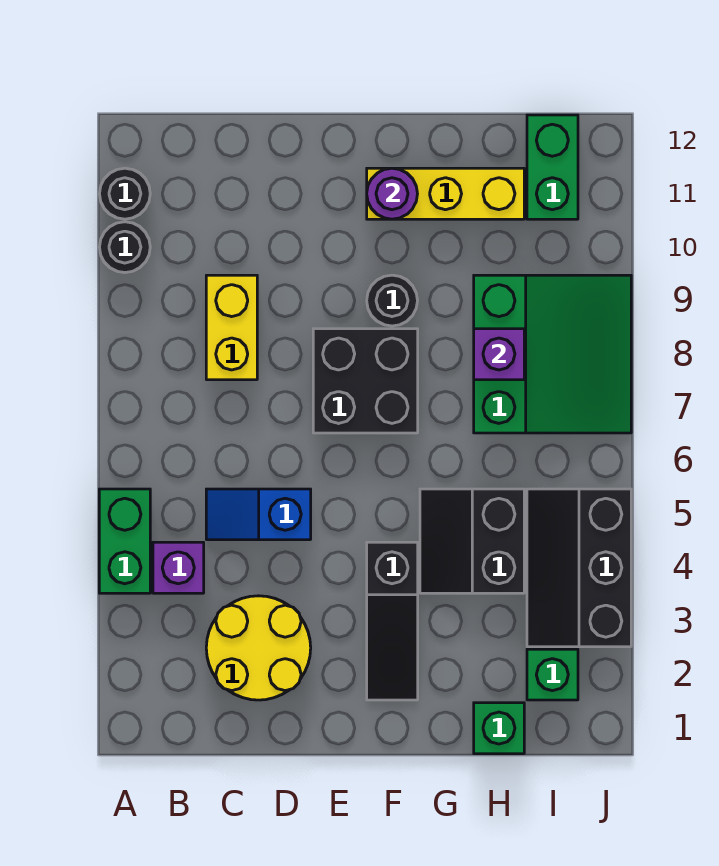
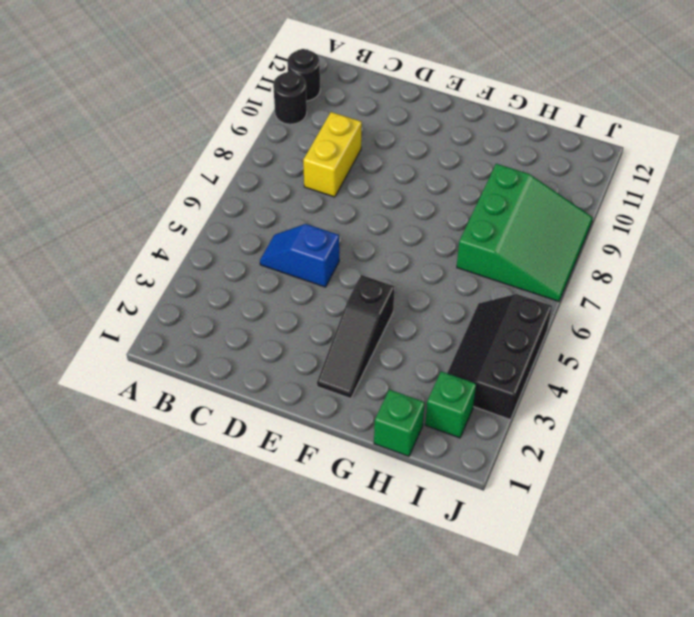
none -> green brick A4:A5 level 1
none -> purple brick B4 level 1
none -> yellow round brick C2:D3 level 1

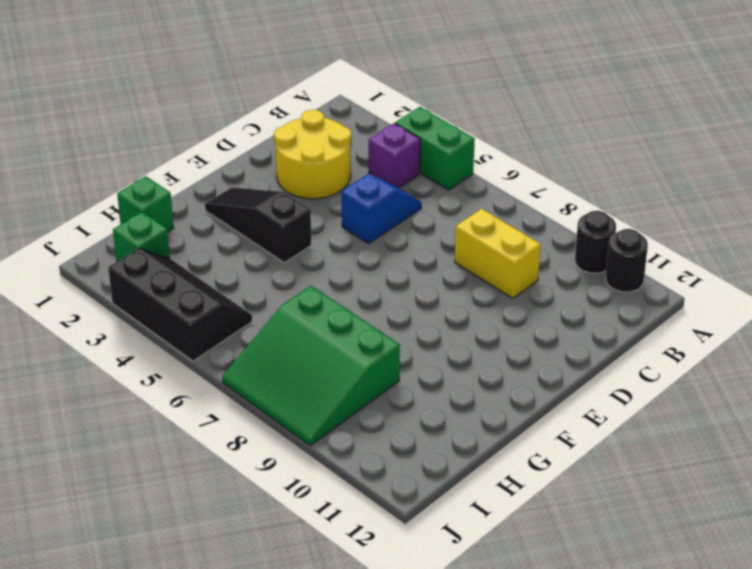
none -> black brick E7:F8 level 1
none -> black round brick F9 level 1
none -> yellow brick F11:H11 level 1

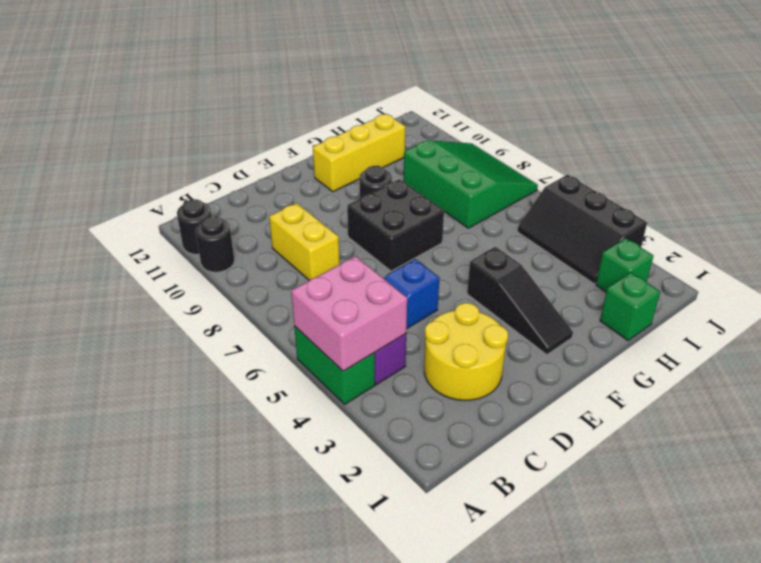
pink brick A4:B5 level 2 -> none
none -> black slope G4:H5 level 1 top H
none -> green brick I11:I12 level 1
none -> purple round brick F11 level 2

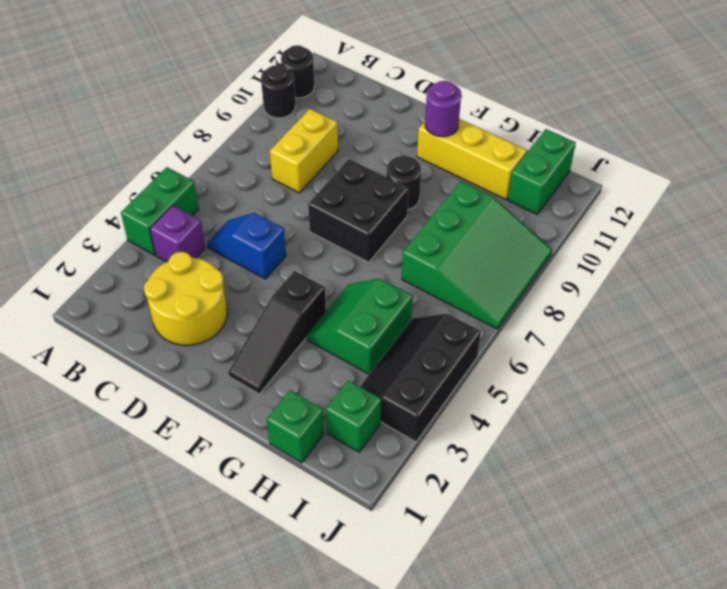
green slope G4:H5 level 1 top H -> black slope G4:H5 level 1 top H
none -> purple brick H8 level 2

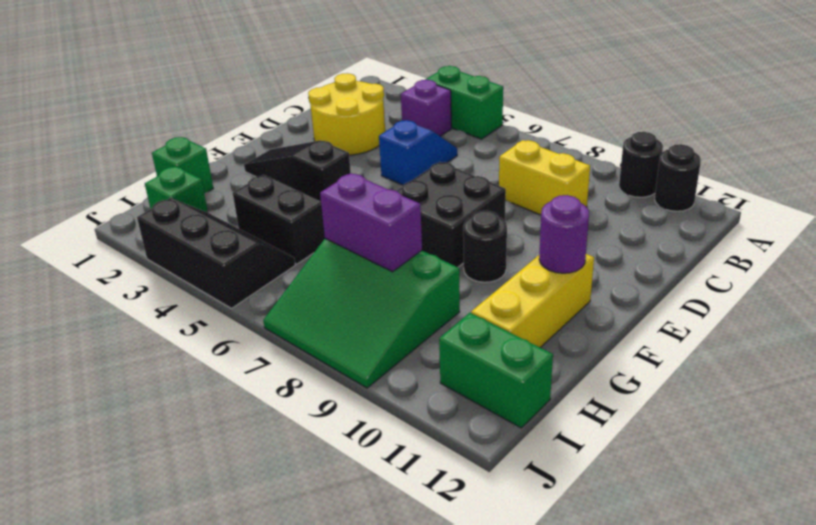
purple brick H7:H8 level 2 -> purple brick H8 level 2

